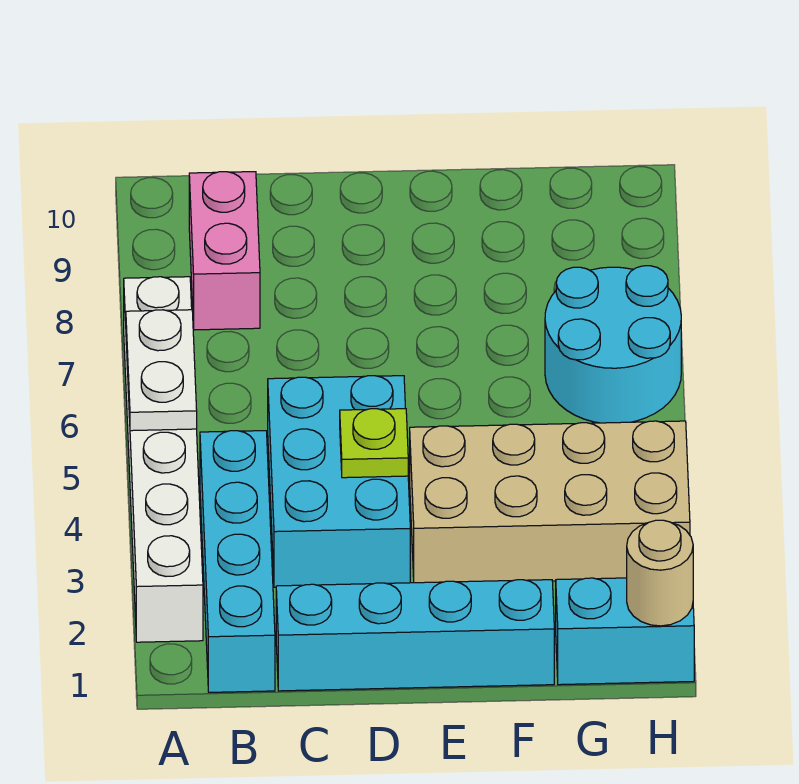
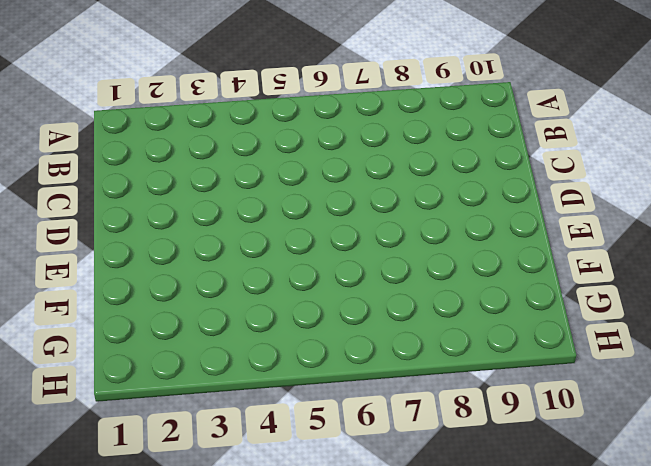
none -> white brick A2:A7 level 1
none -> cyan brick B1:B4 level 1

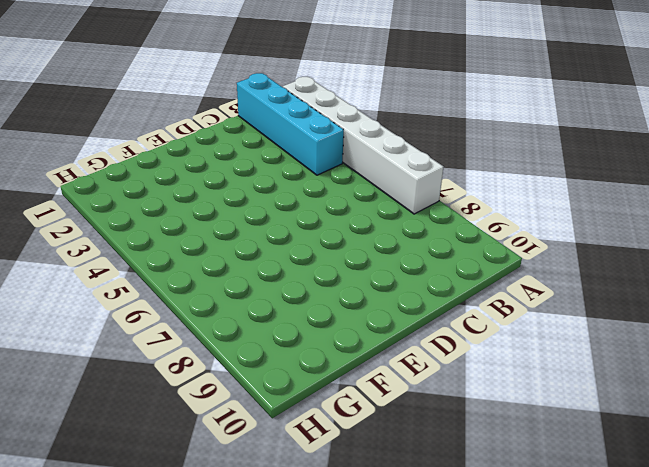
none -> pink brick B8:B9 level 1
none -> cyan brick C1:F1 level 1

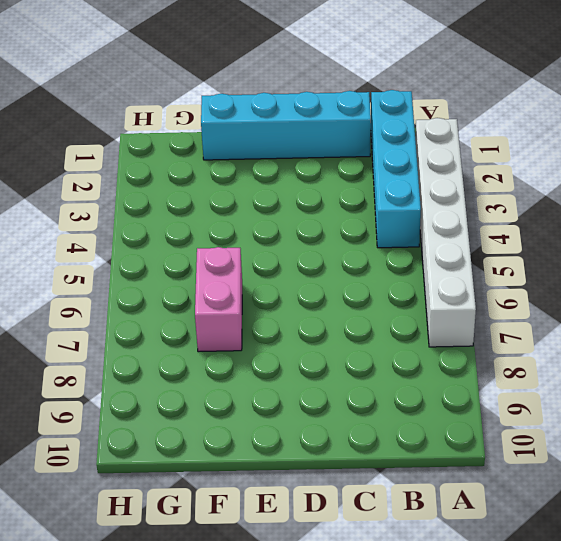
pink brick F6:F7 level 1 -> pink brick B8:B9 level 1
none -> cyan brick C3:D5 level 1
none -> tan brick E3:H4 level 1

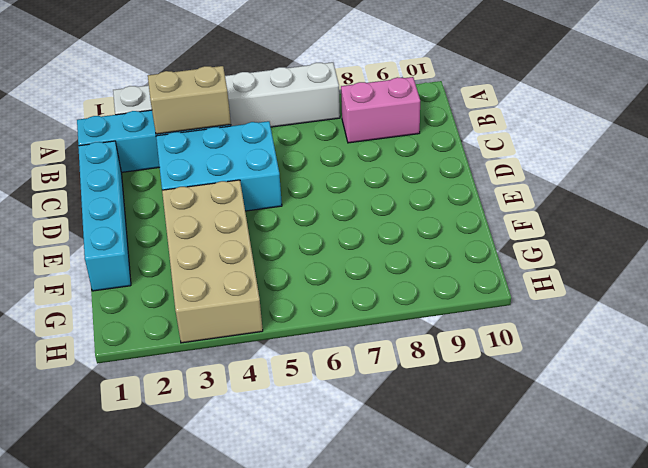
tan brick B3:B4 level 2 -> none
none -> cyan brick G1:H1 level 1
none -> cyan round brick G6:H7 level 1

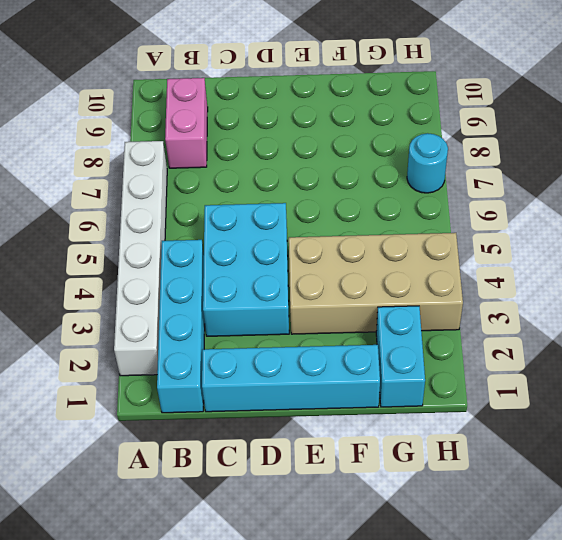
cyan brick G1:G2 level 1 -> cyan brick G1:H1 level 1
cyan round brick H7 level 1 -> cyan round brick G6:H7 level 1
none -> white plate A5:A6 level 2
none -> lime plate D4 level 2

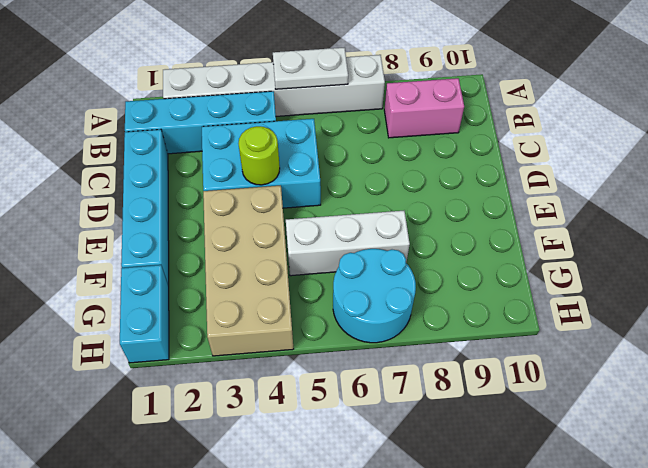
lime round brick D4 level 2 -> lime plate D4 level 2
white brick F5:F7 level 1 -> none
none -> tan round brick H1 level 2

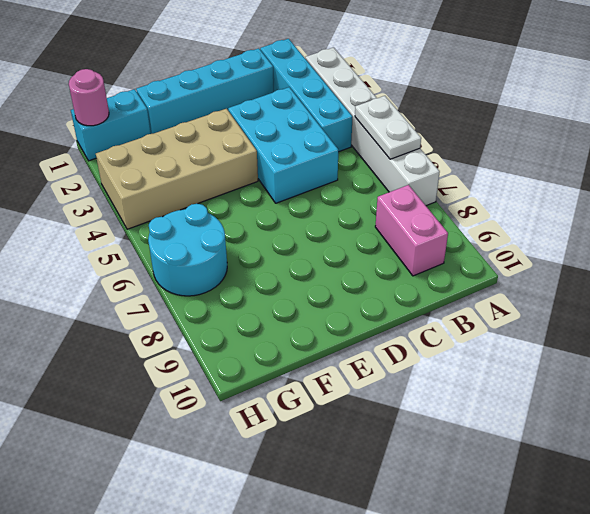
pink round brick H1 level 2 -> tan round brick H1 level 2
none -> lime plate D4 level 2

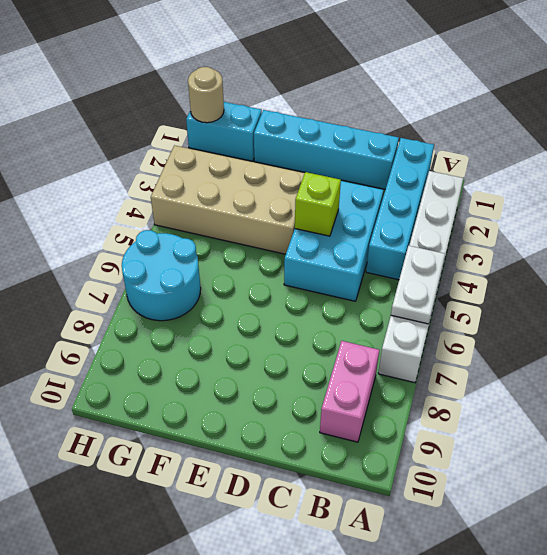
lime brick D4 level 2 -> lime plate D4 level 2

